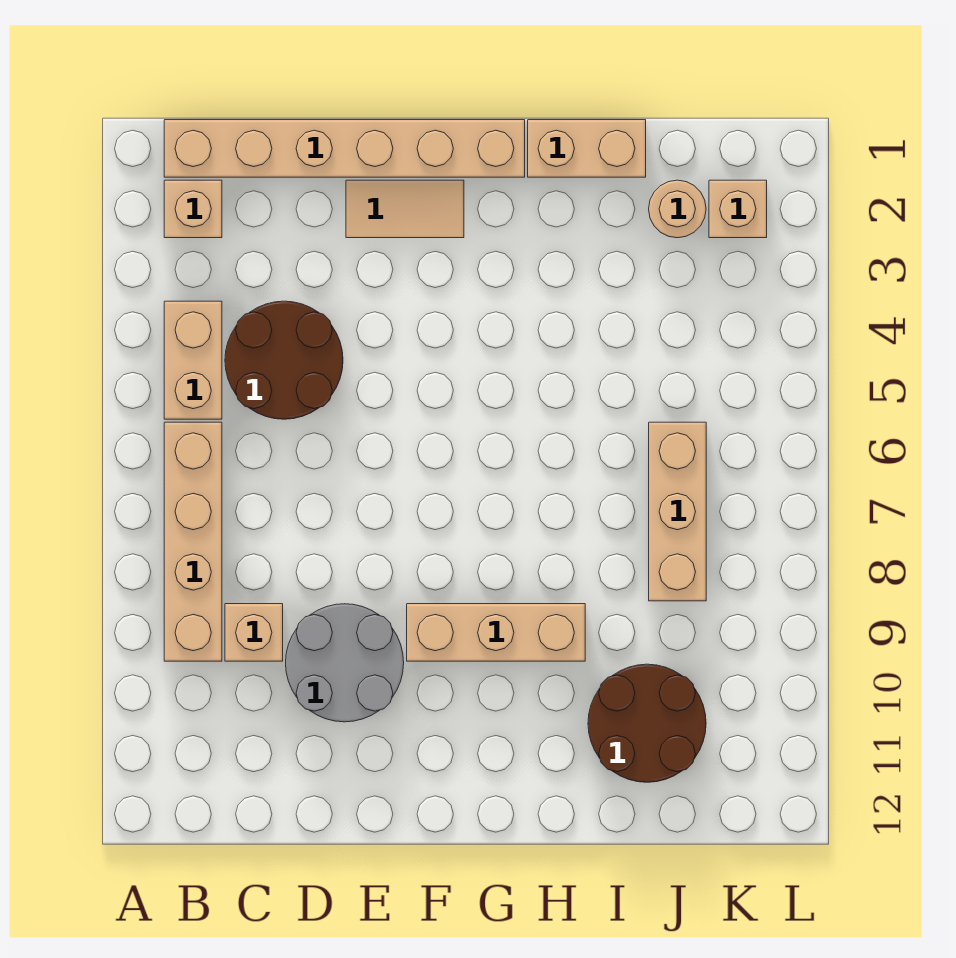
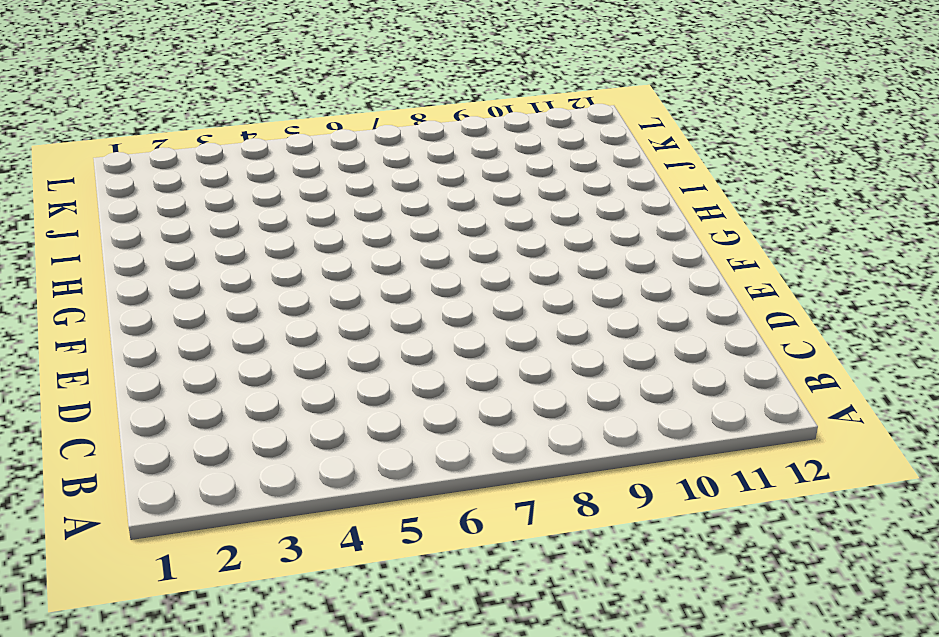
none -> tan brick B1:G1 level 1
none -> tan brick B2 level 1
none -> tan brick B4:B5 level 1

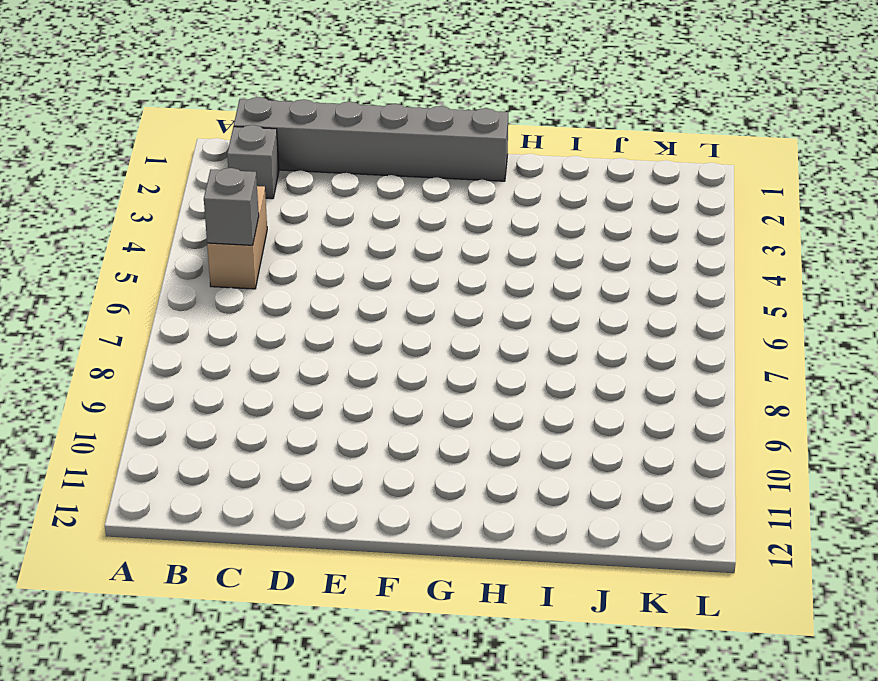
grey brick B1:G1 level 1 -> tan brick B1:G1 level 1
grey brick B2 level 1 -> tan brick B2 level 1
grey brick B5 level 2 -> none
none -> tan brick B6:B9 level 1
none -> brown round brick C4:D5 level 1
none -> tan brick C9 level 1

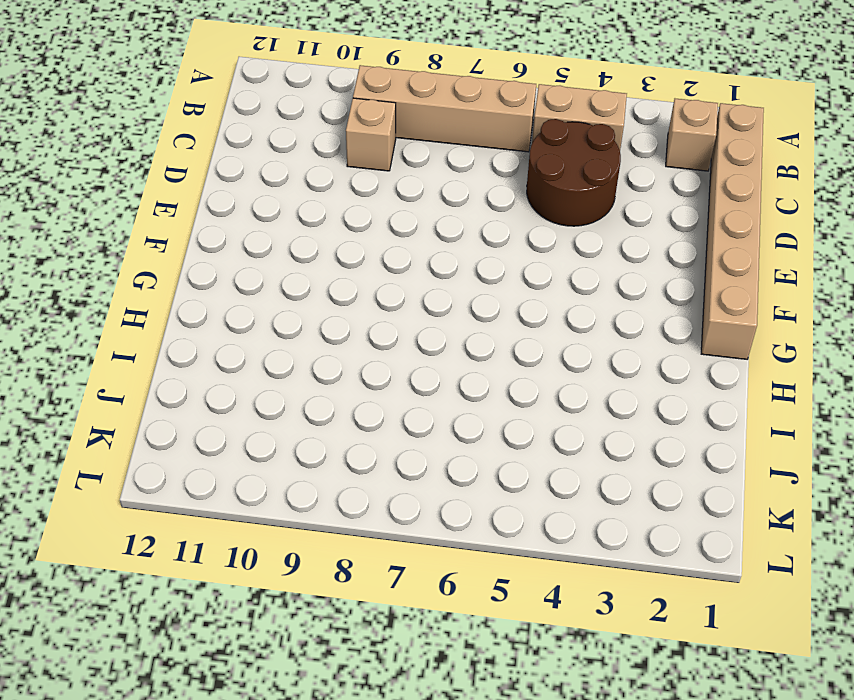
none -> grey round brick D9:E10 level 1
none -> tan tile E2:F2 level 1
none -> tan brick F9:H9 level 1

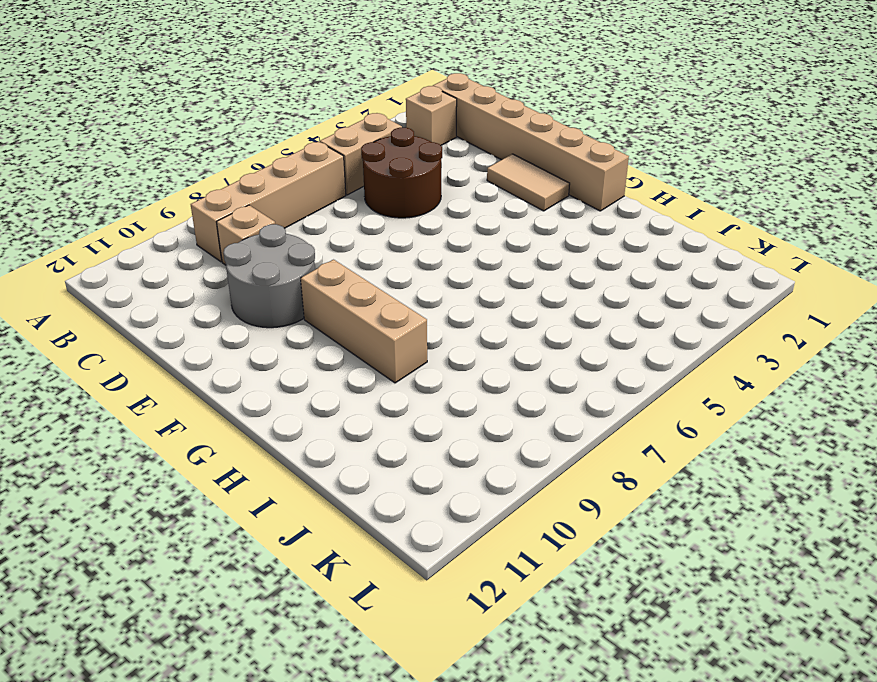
none -> tan brick H1:I1 level 1
none -> brown round brick I10:J11 level 1
none -> tan round brick J2 level 1

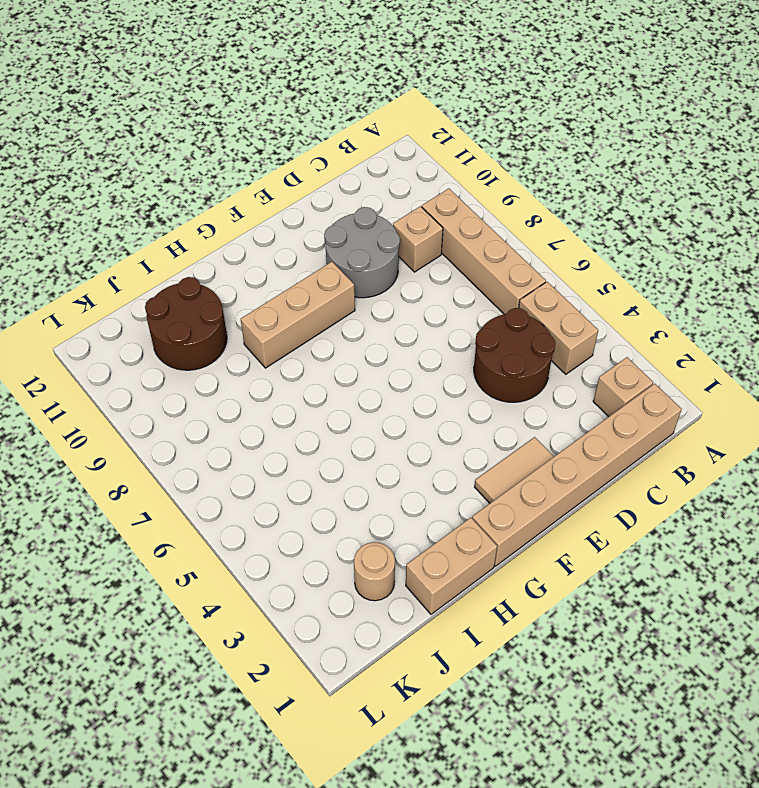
none -> tan brick J6:J8 level 1
none -> tan brick K2 level 1

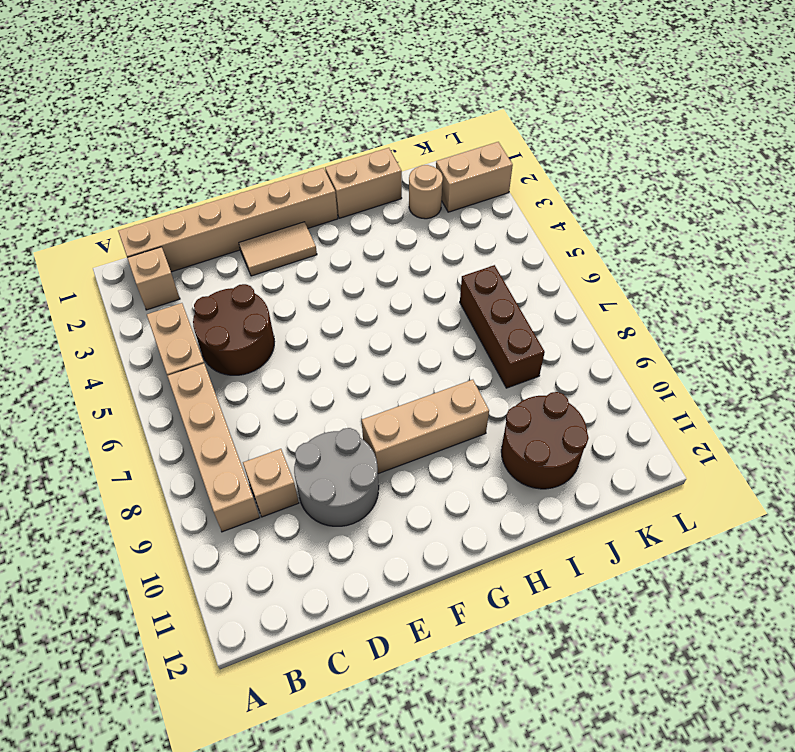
brown brick J6:J8 level 1 -> tan brick J6:J8 level 1
tan brick K2:L2 level 1 -> tan brick K2 level 1

